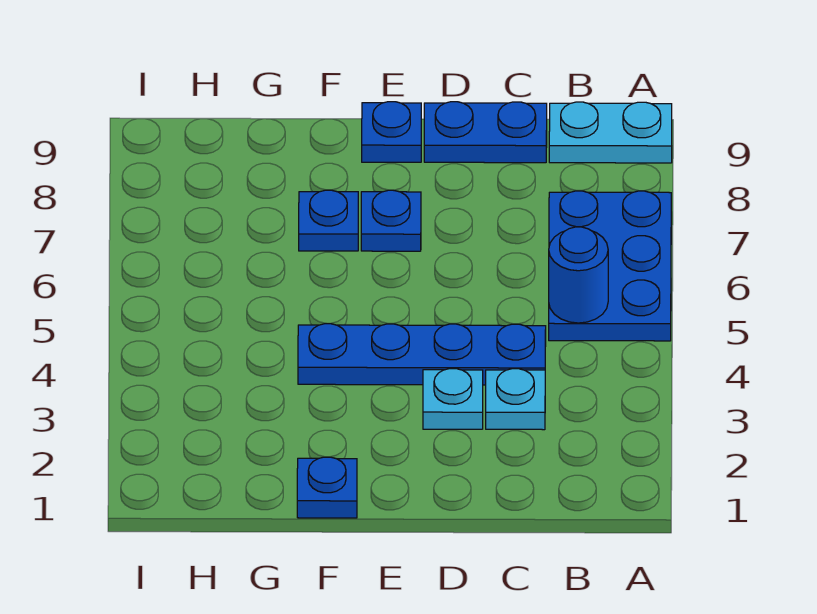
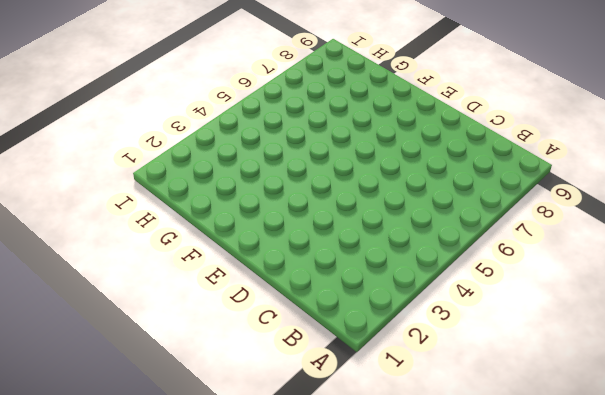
none -> blue plate A5:B7 level 1
none -> cyan plate A9:B9 level 1

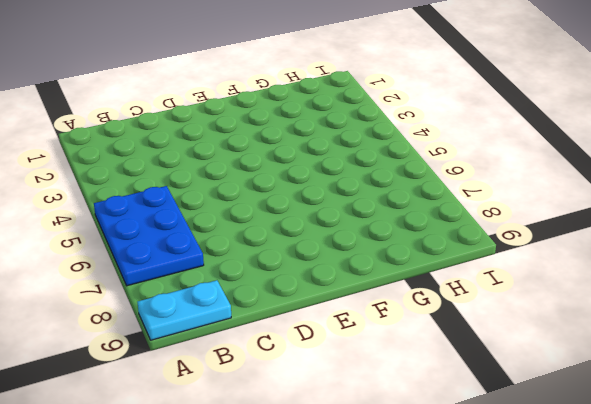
none -> cyan plate C3 level 1
none -> blue plate C4:F4 level 1

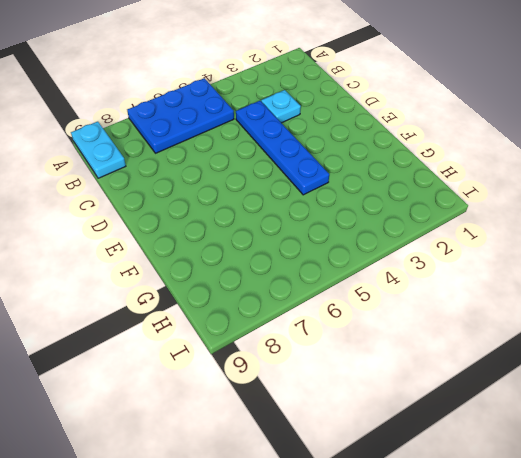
none -> blue plate C9:D9 level 1
none -> cyan plate D3 level 1

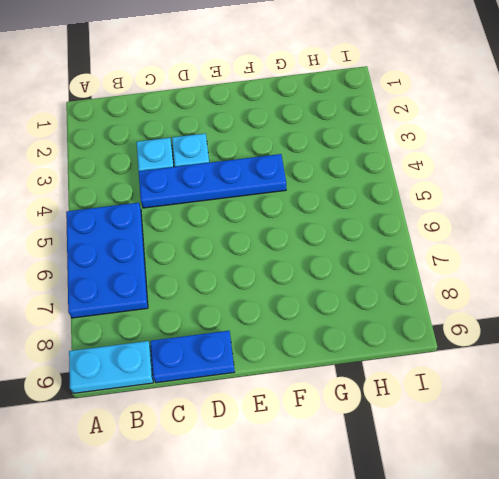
none -> blue plate E7 level 1
none -> blue plate E9 level 1

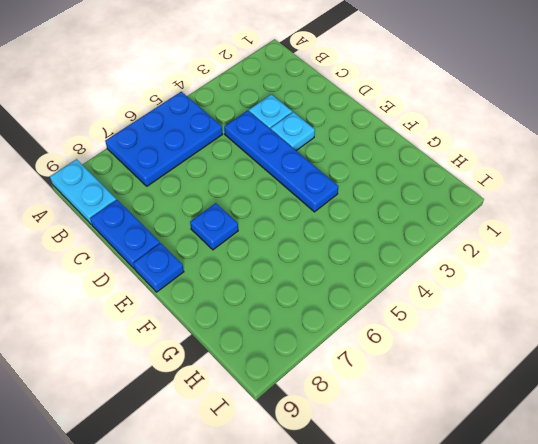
none -> blue plate F1 level 1
none -> blue plate F7 level 1

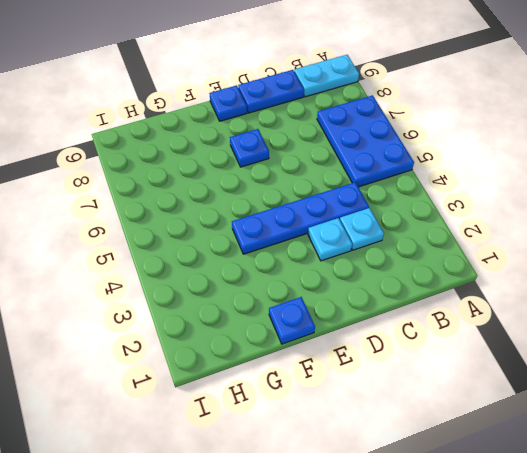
none -> blue plate F7 level 1
none -> blue round brick B5 level 2

